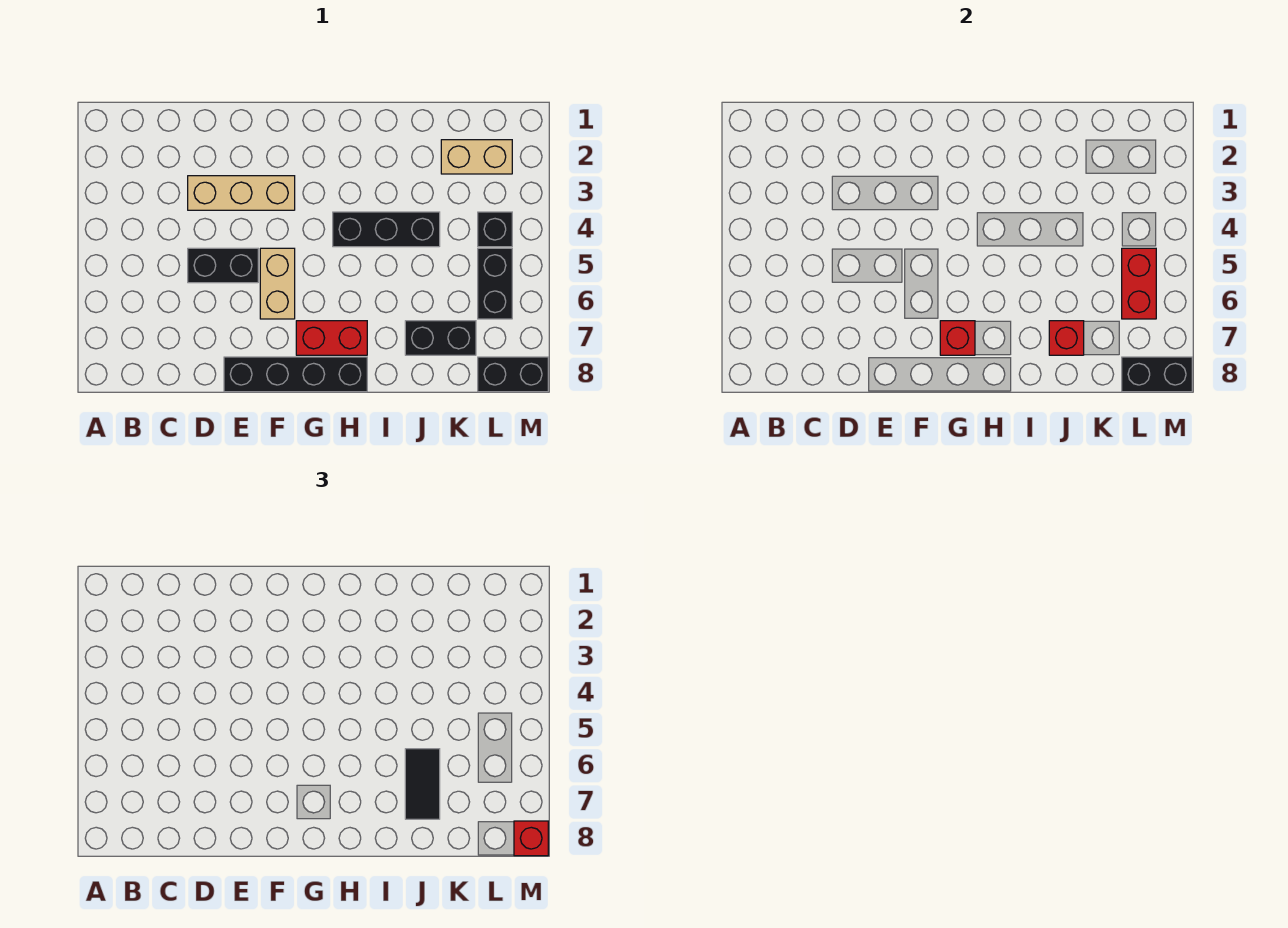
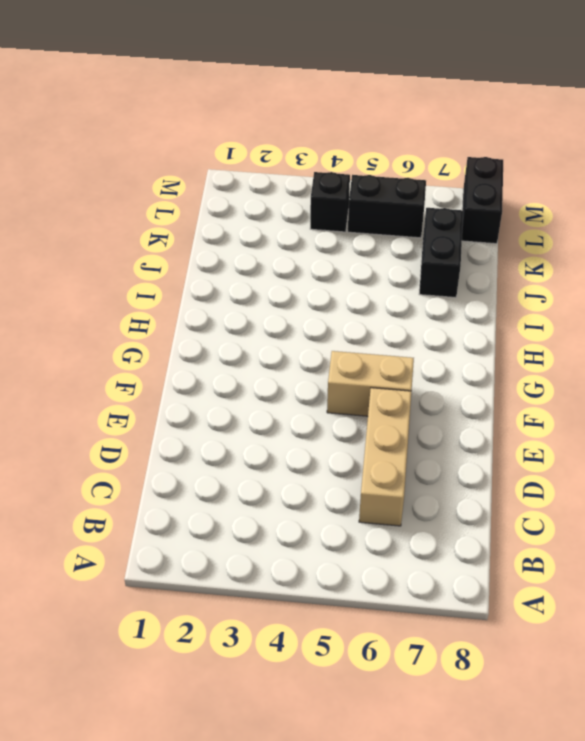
tan brick C6:E6 level 1 -> tan brick D3:F3 level 1
none -> black brick D5:E5 level 1
none -> black brick E8:H8 level 1
none -> red brick G7:H7 level 1

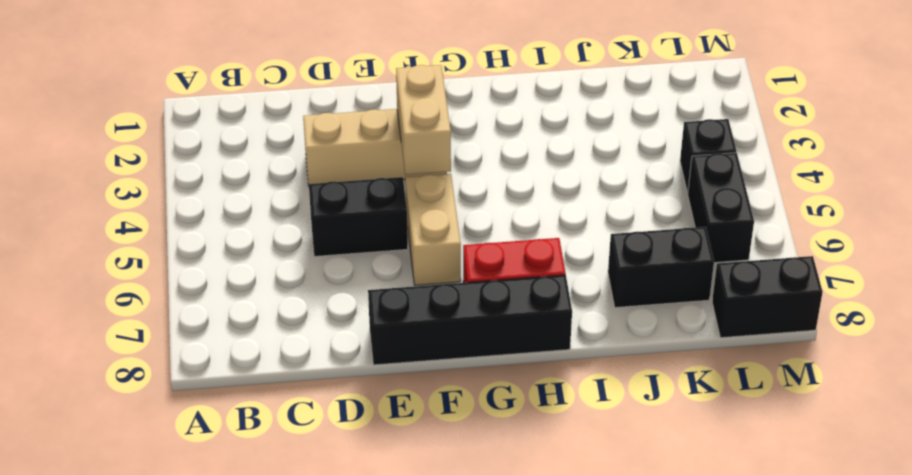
tan brick F3:F4 level 2 -> tan brick K2:L2 level 1
none -> black brick H4:J4 level 1
none -> red brick G7 level 2
none -> red brick J7 level 2

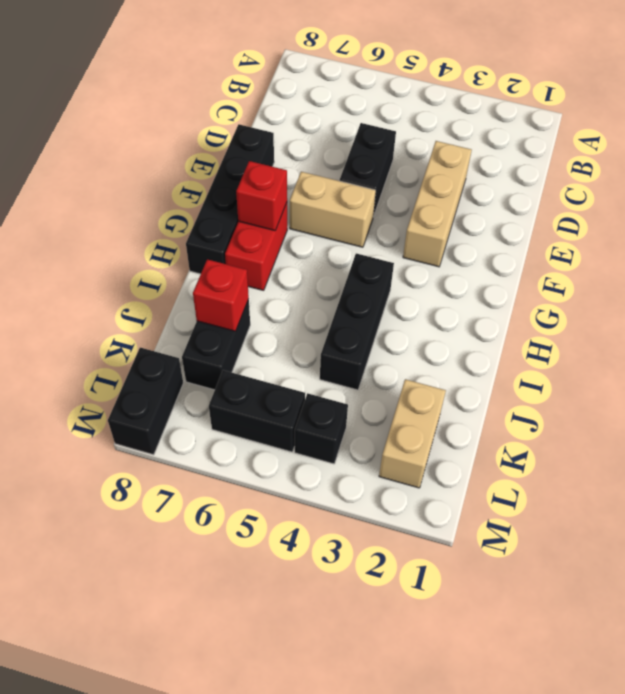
none -> red brick L5:L6 level 2
none -> black brick L8:M8 level 2
none -> black tile J6:J7 level 3

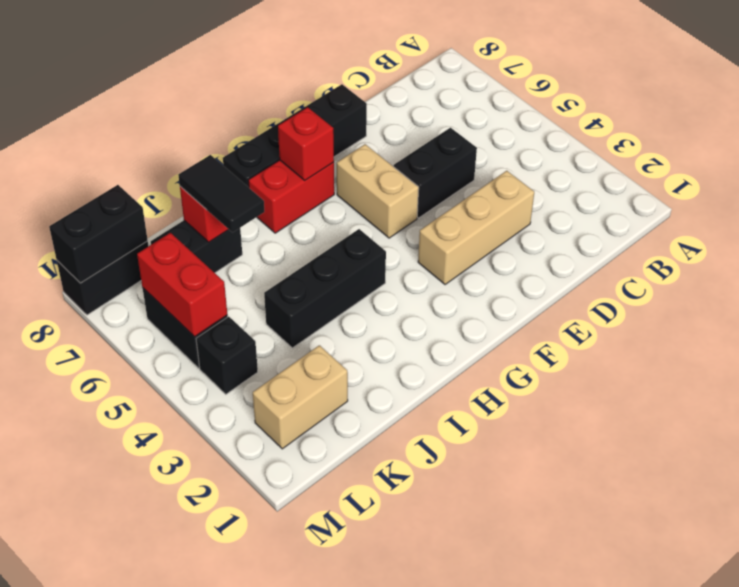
none -> red brick M8 level 3

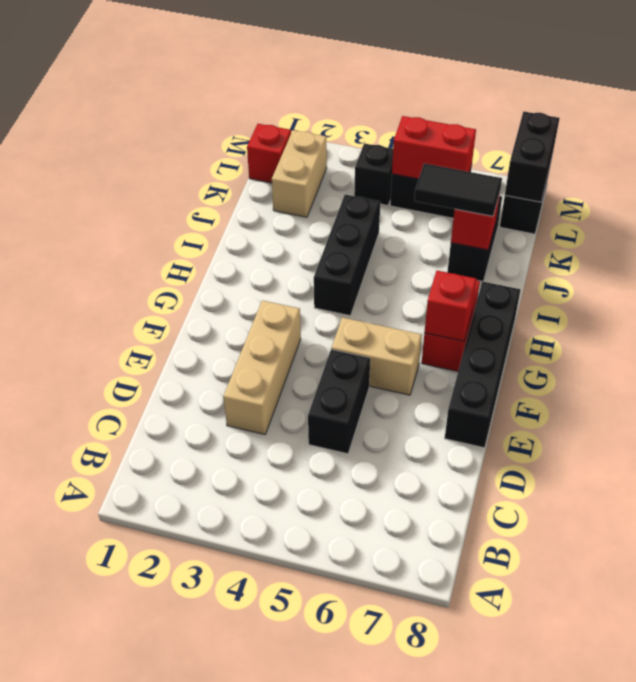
red brick L1 level 1 -> red brick M8 level 3

